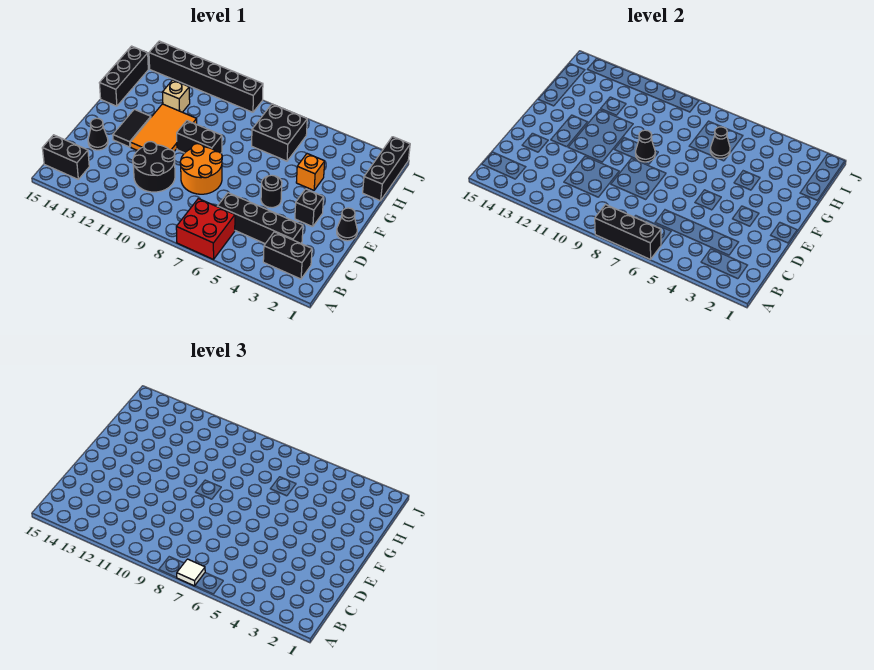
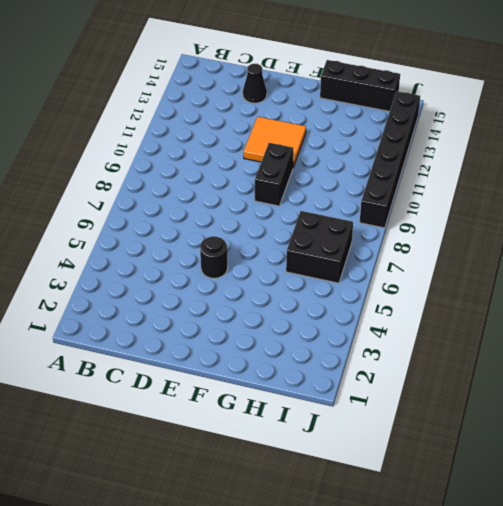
orange tile E11:F12 level 1 -> orange tile E11:G12 level 1
none -> red brick A6:B7 level 1
none -> black brick B2:B3 level 1
none -> black brick B14:B15 level 1

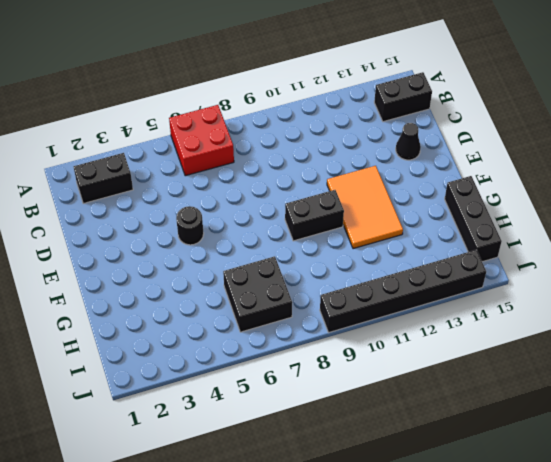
none -> black brick C3:C6 level 1
none -> black round brick C10:D11 level 1
none -> orange round brick D8:E9 level 1

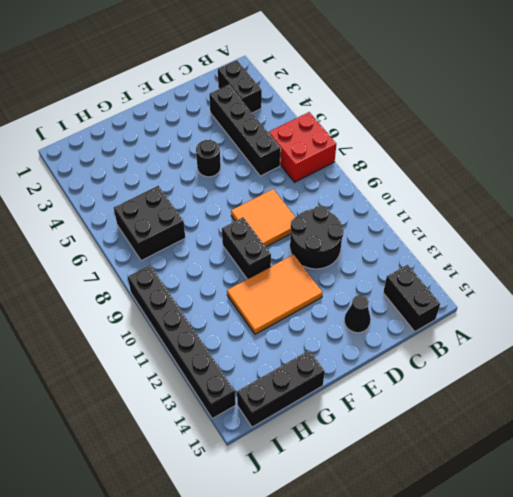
orange tile D8:E9 level 1 -> orange round brick D8:E9 level 1
none -> black cone E1 level 1
none -> black brick E3 level 1
none -> black tile E13:F13 level 1

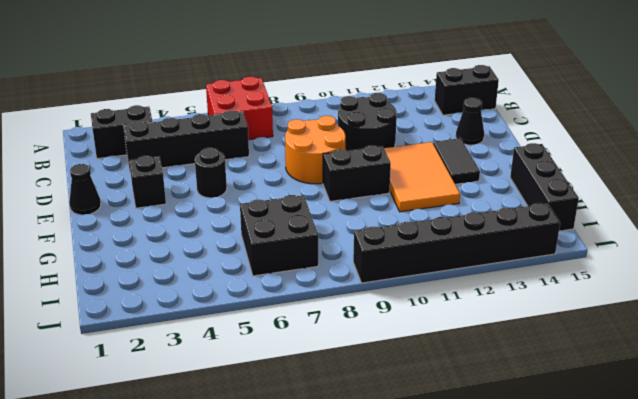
none -> orange brick G4 level 1
none -> black brick H1:J1 level 1
none -> tan brick H12 level 1

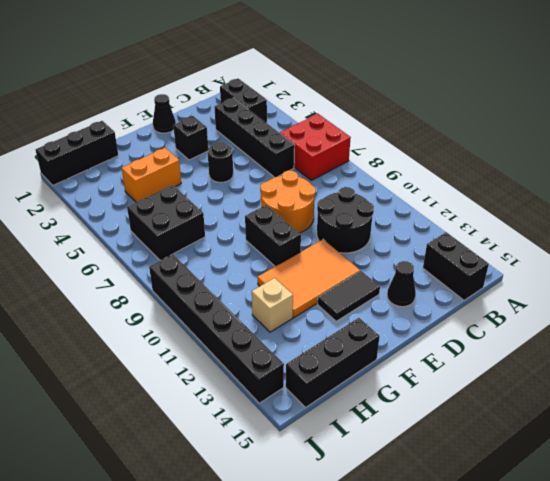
orange brick G4:H4 level 1 -> orange brick G4 level 1
none -> black brick A6:A8 level 2
none -> black cone F9 level 2
none -> black cone H6 level 2

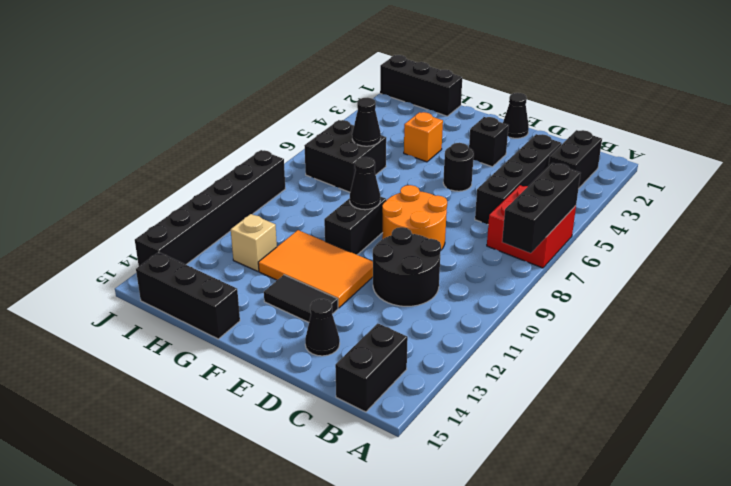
none -> white tile A7 level 3

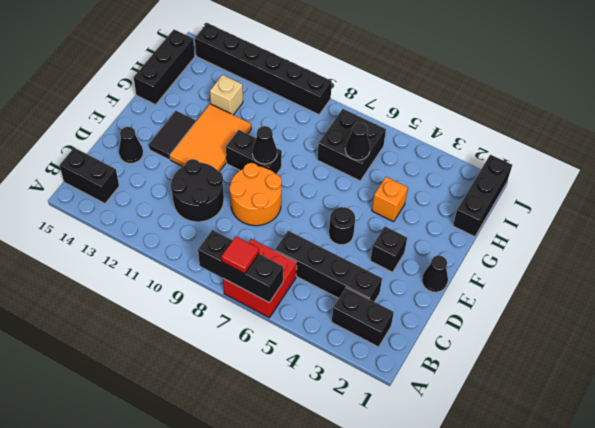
red tile A7 level 3 -> white tile A7 level 3

